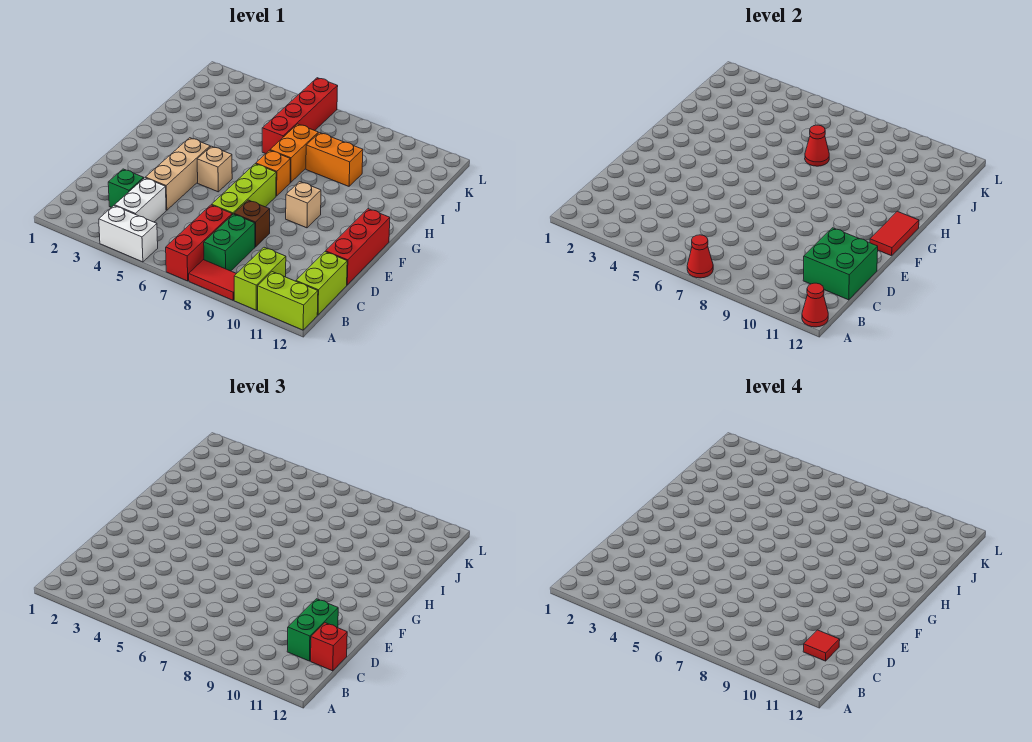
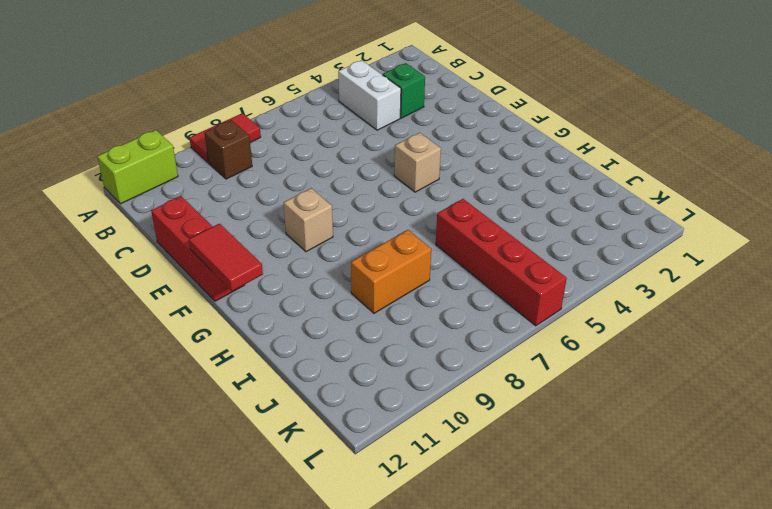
brown brick B9 level 1 -> brown brick D8 level 1
none -> white brick A4:A5 level 1
none -> red brick A7:C7 level 1
none -> lime brick A10:B10 level 1

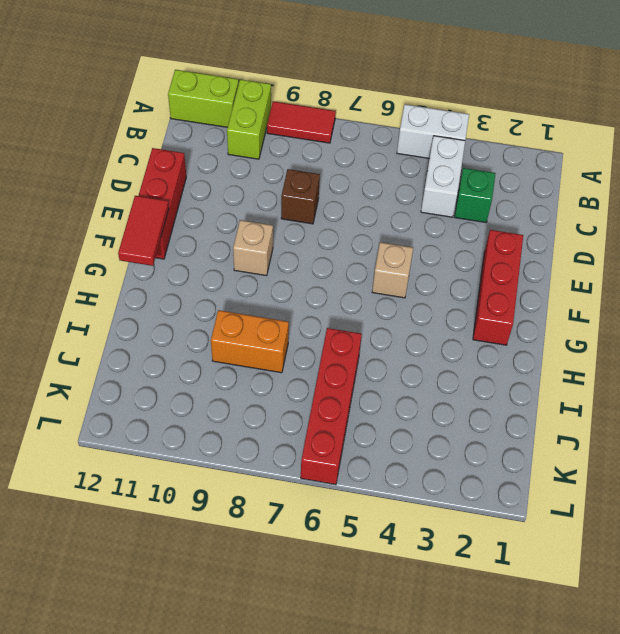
red brick E2:G2 level 1 -> red brick A7:C7 level 1
none -> green brick B8:C8 level 1
none -> lime brick B12:C12 level 1
none -> tan brick D4:F4 level 1

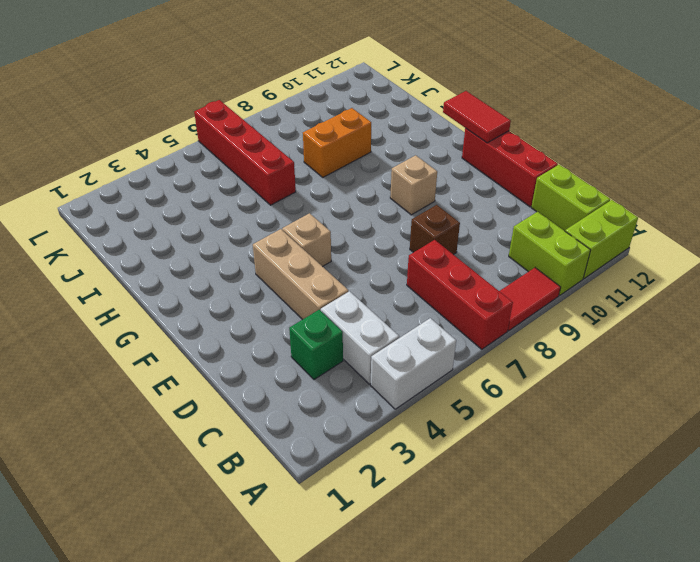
none -> green brick B8:C8 level 1
none -> lime brick D7:F7 level 1
none -> orange brick G7 level 1

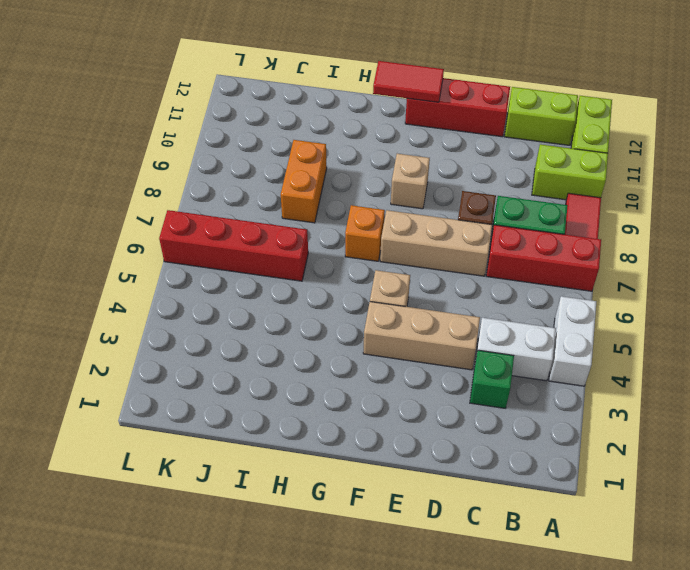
tan brick D7:F7 level 1 -> lime brick D7:F7 level 1
none -> orange brick H7:I7 level 1
none -> red cone A7 level 2
none -> red cone A12 level 2

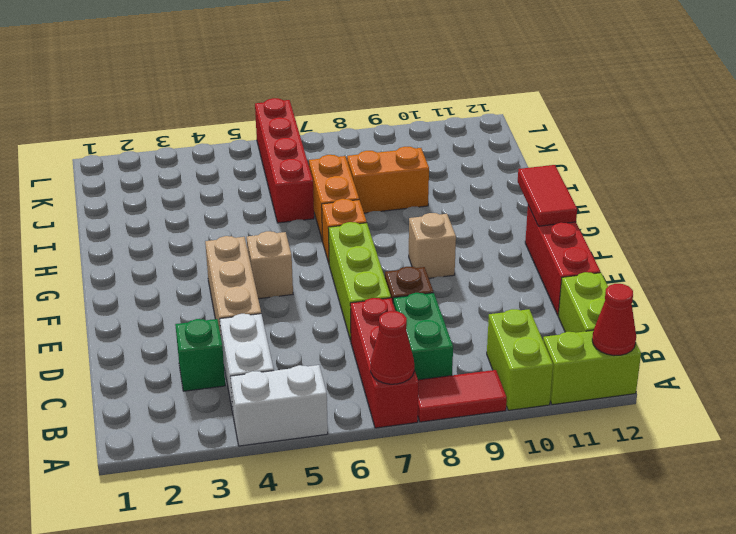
none -> green brick C11:D12 level 2
none -> red cone I7 level 2
none -> green brick C11:D11 level 3

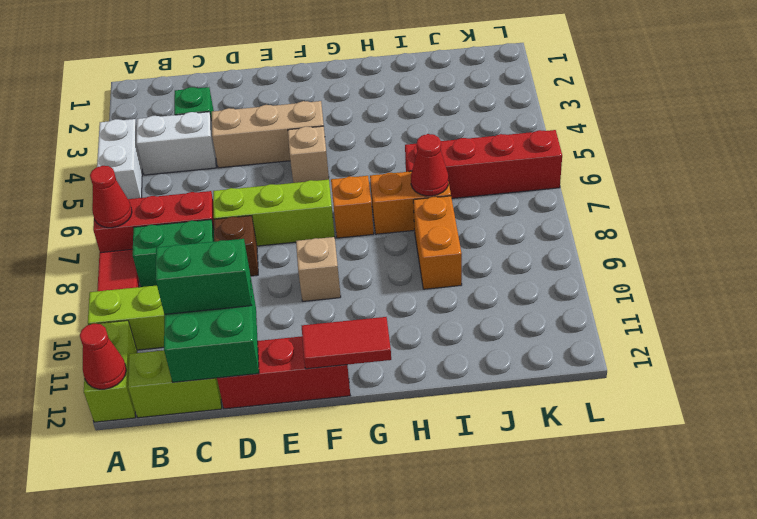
none -> red brick C12 level 3
none -> red tile C11 level 4

